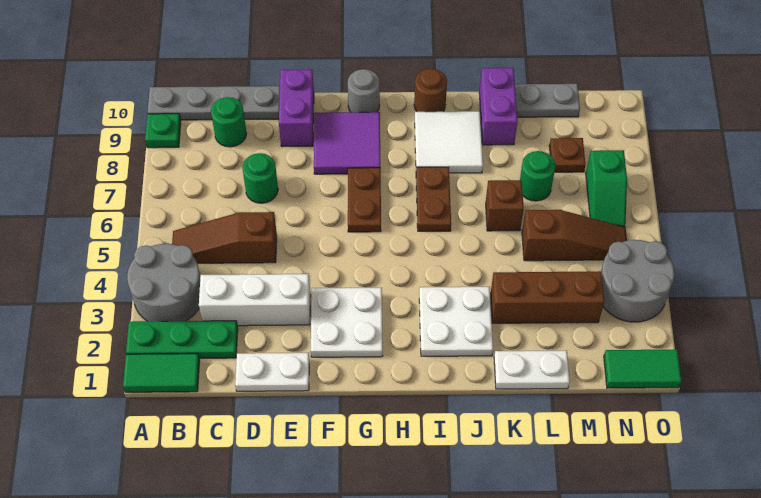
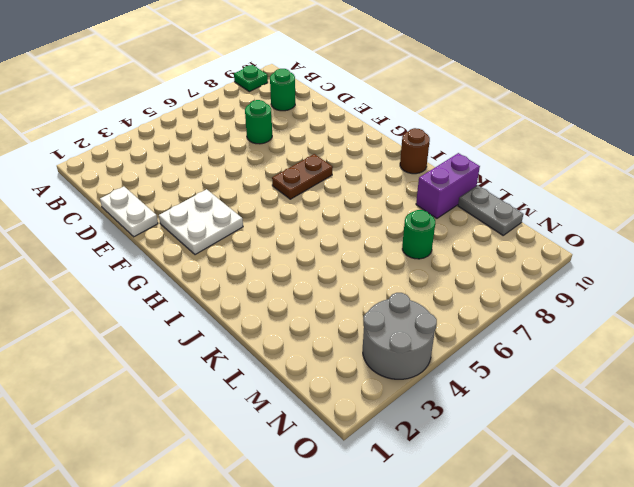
none -> green tile A1:B1 level 1
none -> green plate A2:C2 level 1
none -> grey round brick A3:B4 level 1
none -> grey plate A10:D10 level 1

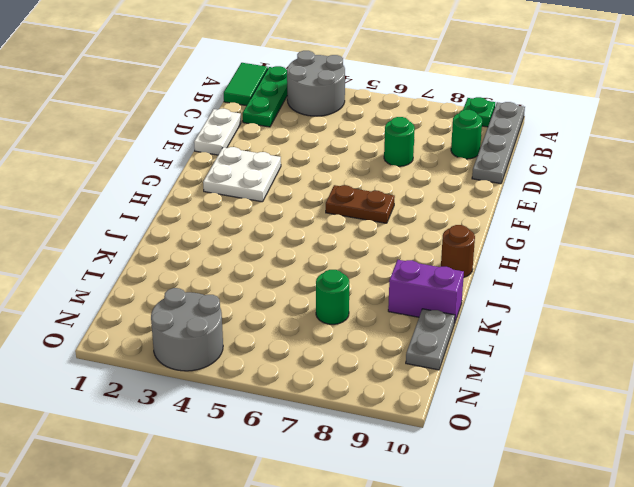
none -> brown slope B5:D5 level 1 top D
none -> white brick C3:E3 level 1
none -> purple brick E9:E10 level 1
none -> purple tile F8:G9 level 1

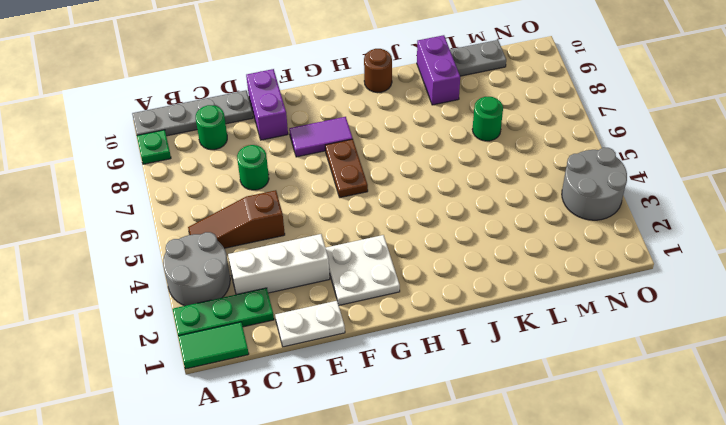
purple tile F8:G8 level 1 -> purple tile F8:G9 level 1
none -> grey round brick G10 level 1
none -> white plate I2:J3 level 1
none -> brown plate I6:I7 level 1
none -> white tile I8:J9 level 1

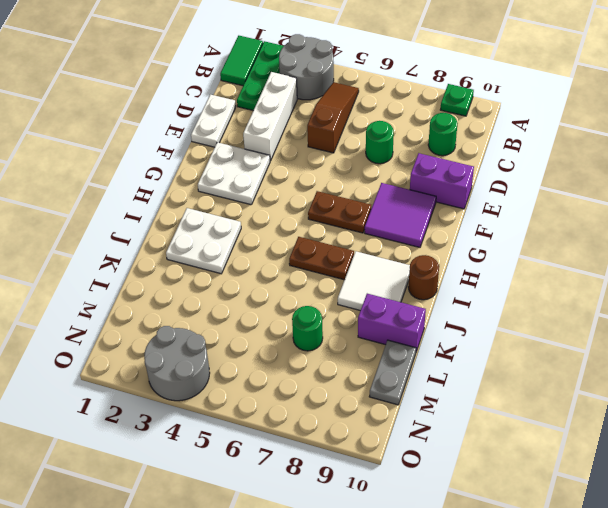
none -> grey plate A10:D10 level 1
none -> grey round brick G10 level 1
none -> white plate K1:L1 level 1
none -> brown brick K3:M3 level 1

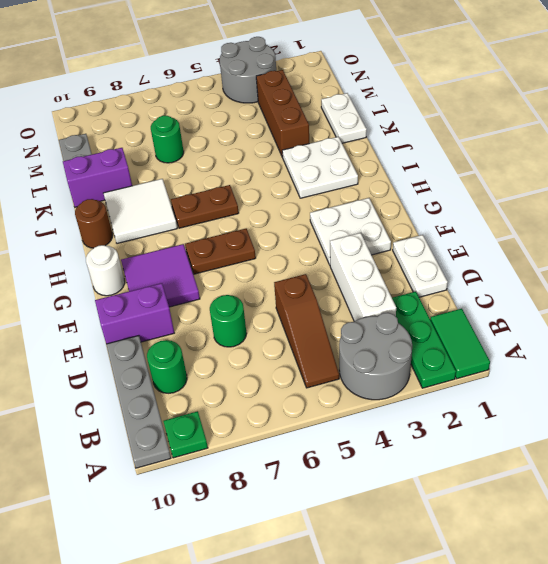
white round brick G10 level 1 -> grey round brick G10 level 1
none -> brown brick K6 level 1
none -> brown slope L5:N5 level 1 top L
none -> brown plate M8 level 1
none -> green tile N1:O1 level 1

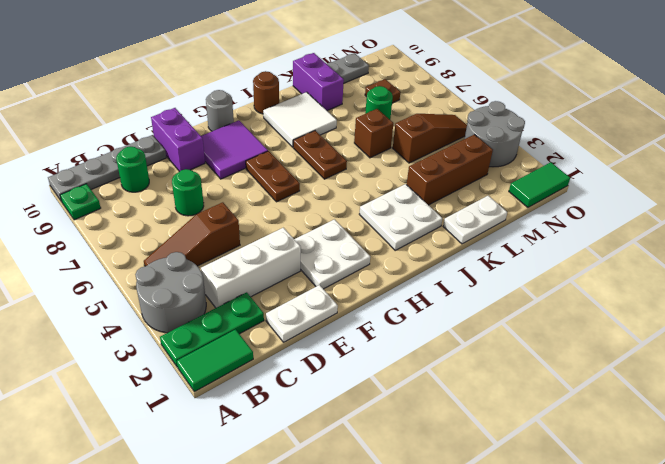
none -> green slope N6:N7 level 1 top 7

